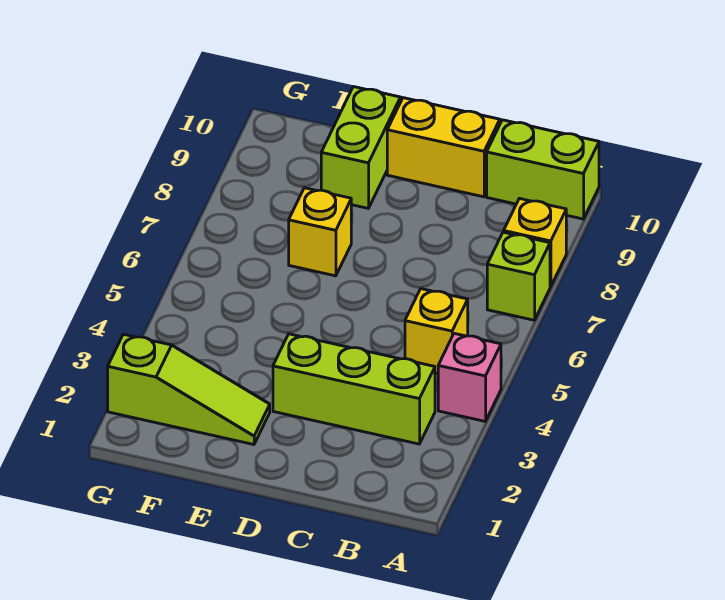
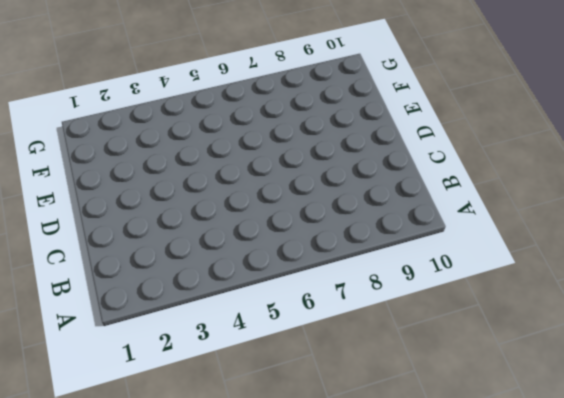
none -> pink brick A4 level 1
none -> lime brick A7 level 1

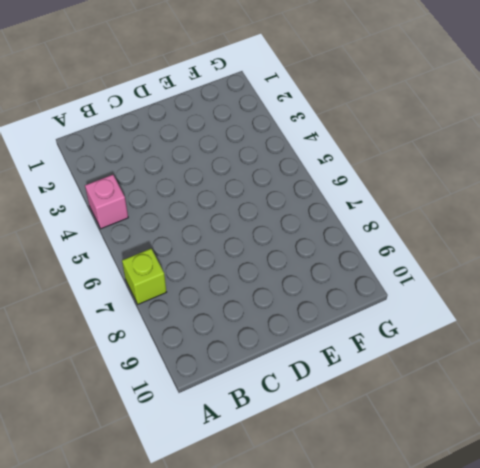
none -> yellow brick A8 level 1
none -> lime brick A10:B10 level 1

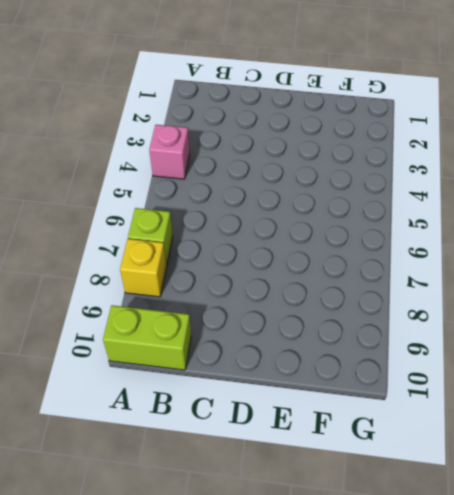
none -> lime brick B3:D3 level 1
none -> yellow brick B5 level 1

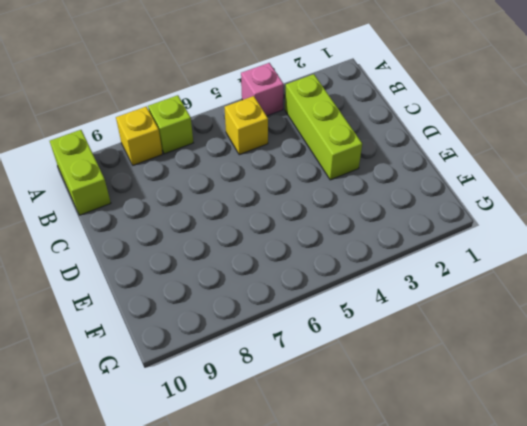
none -> yellow brick C10:D10 level 1
none -> lime slope E2:G2 level 1 top G

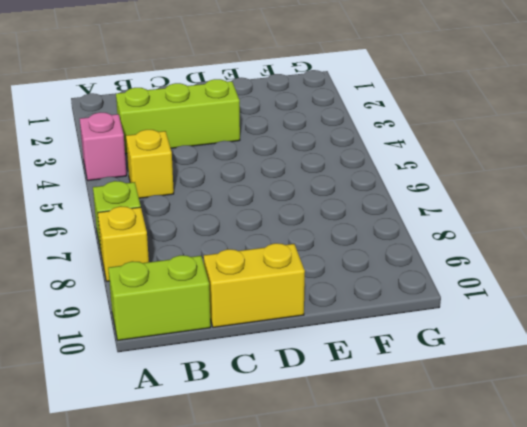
none -> lime slope E2:G2 level 1 top G
none -> yellow brick E7 level 1

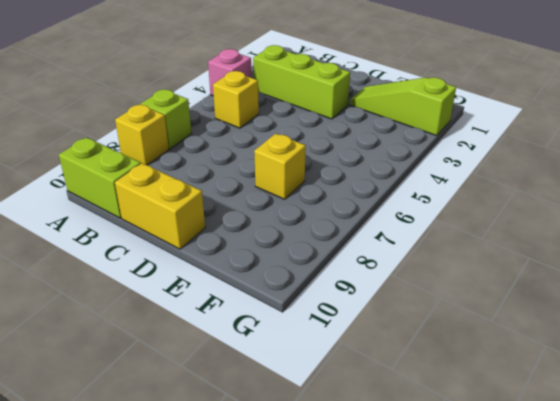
none -> lime brick E9:E10 level 1

